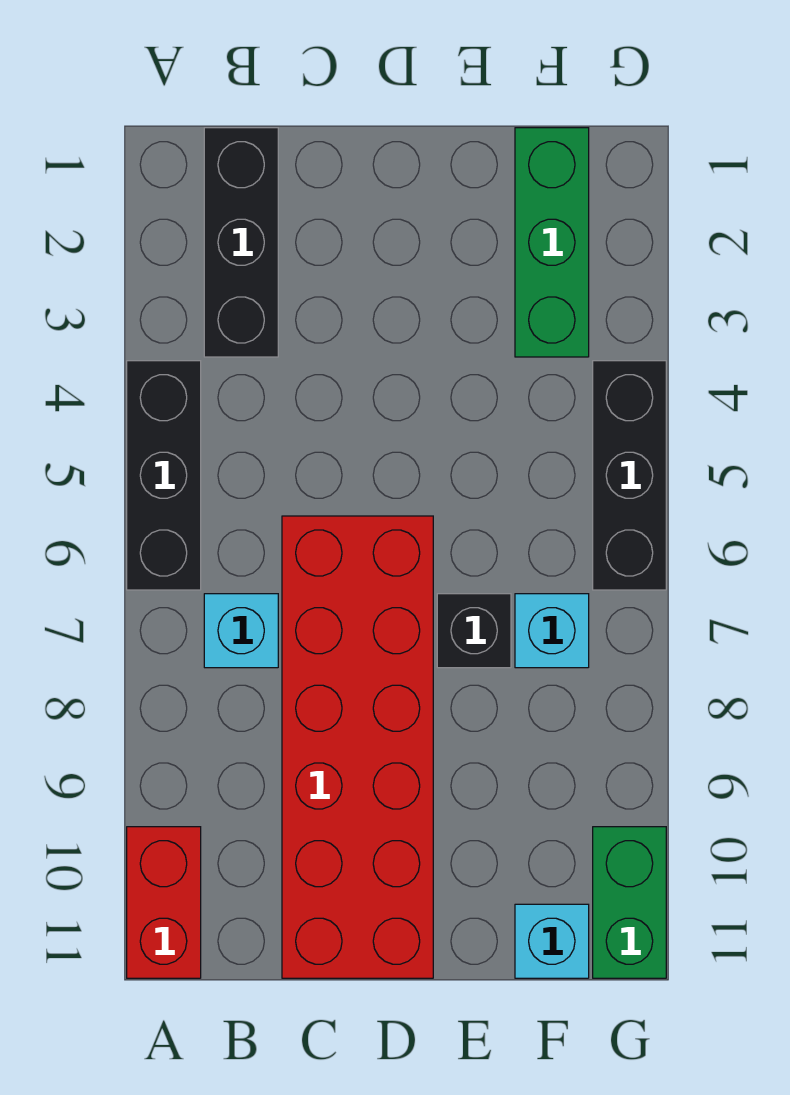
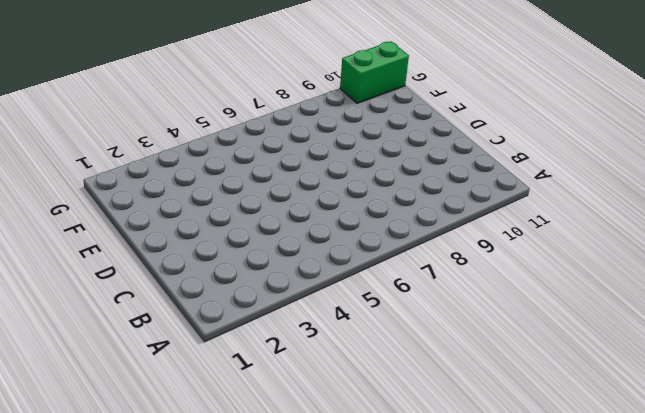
none -> black brick A4:A6 level 1
none -> red brick A10:A11 level 1

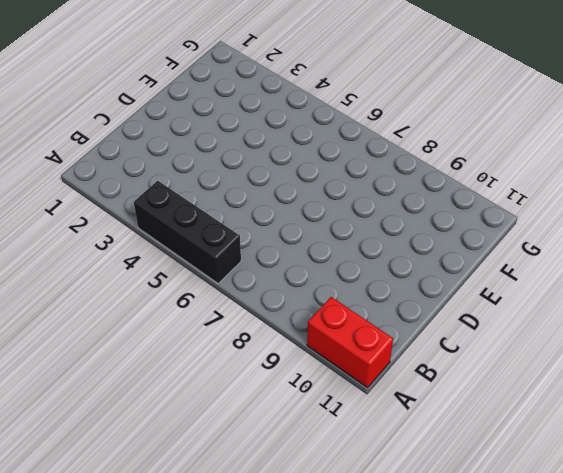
none -> black brick B1:B3 level 1
none -> cyan brick B7 level 1

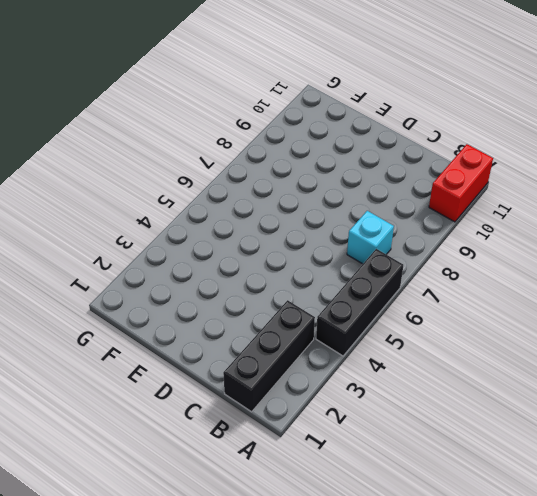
none -> red brick C6:D11 level 1
none -> black brick E7 level 1

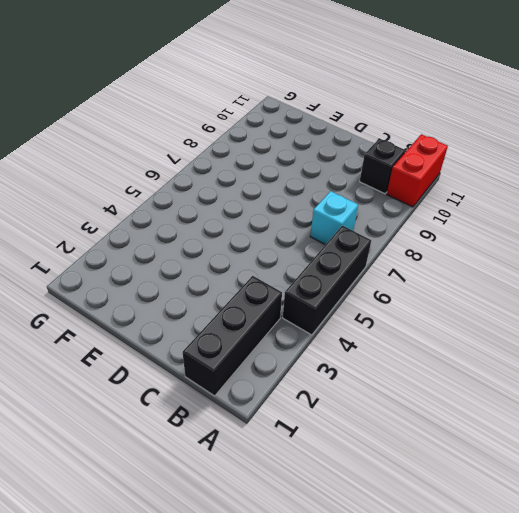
black brick B10 level 1 -> black brick E7 level 1
none -> red brick C6:D11 level 1
none -> green brick F1:F3 level 1

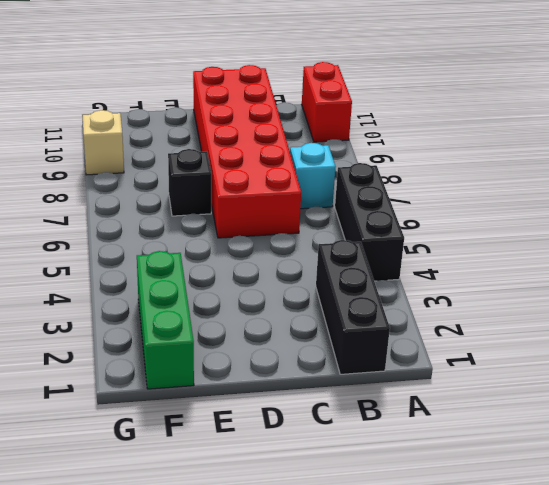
tan brick G9 level 1 -> none
none -> cyan brick F7 level 1
none -> cyan brick F11 level 1

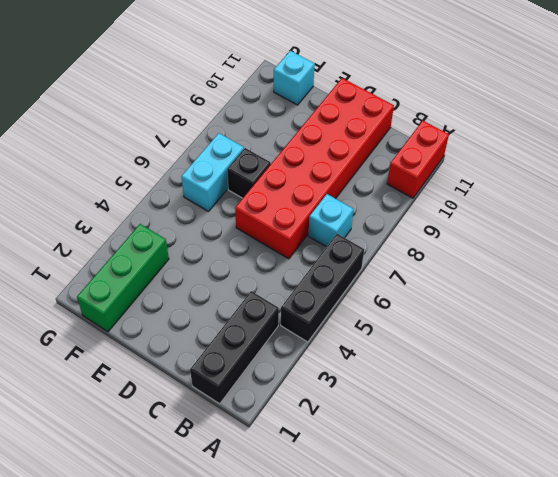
cyan brick F6:F7 level 1 -> cyan brick F7 level 1
none -> black brick G4:G6 level 1
none -> green brick G10:G11 level 1

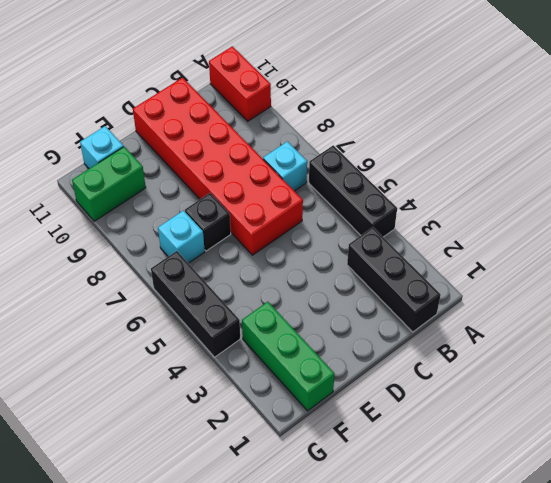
green brick F10:G10 level 1 -> green brick G10:G11 level 1

